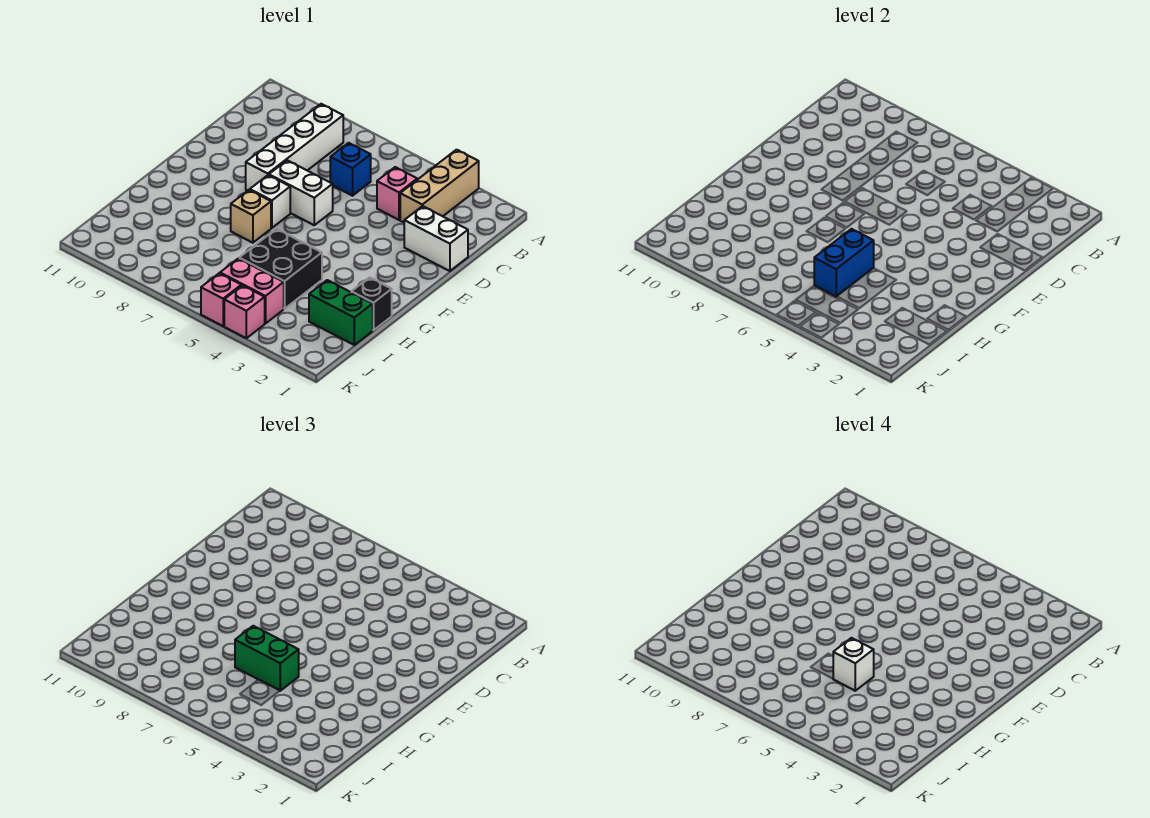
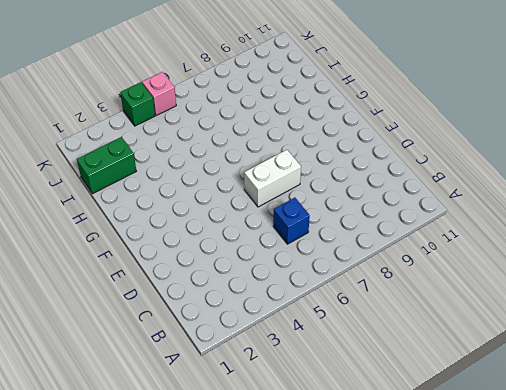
green brick K4 level 1 -> pink brick K4 level 1
none -> tan brick A3:C3 level 1
none -> white brick B8:E8 level 1
none -> pink brick C4 level 1

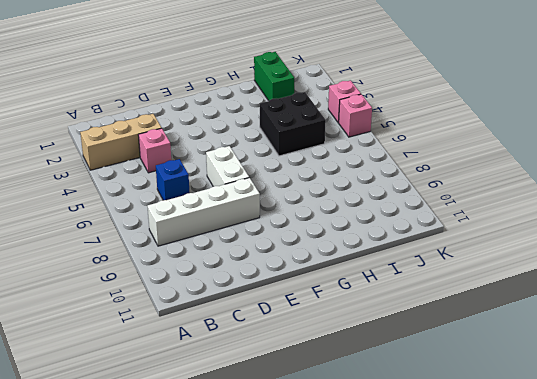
none -> white brick D1:D2 level 1
none -> white brick F7 level 1
none -> tan brick G7 level 1

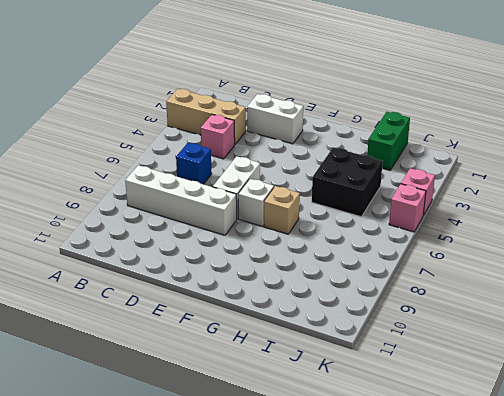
white brick D2:E2 level 1 -> white brick D1:D2 level 1
none -> black brick H1 level 1
none -> pink brick J4:J5 level 1
none -> blue brick H5:I5 level 2

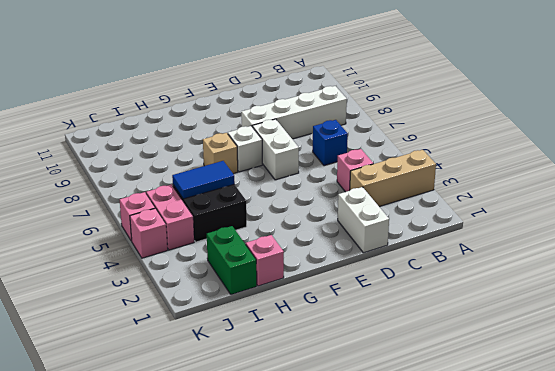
pink brick H1 level 1 -> black brick H1 level 1
blue tile H5:I5 level 2 -> blue brick H5:I5 level 2
none -> green brick H5:H6 level 3
none -> white brick H5 level 4

